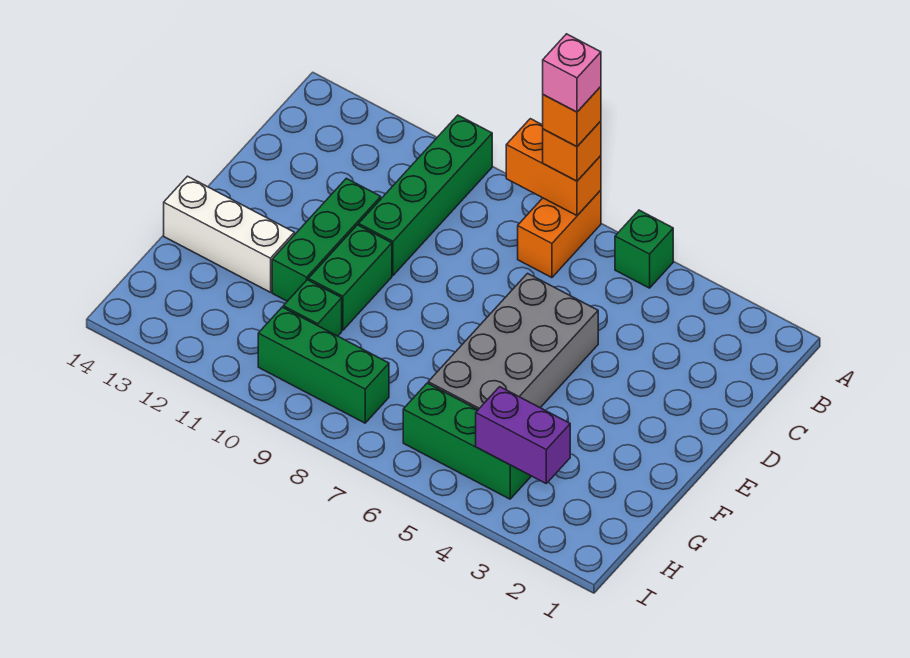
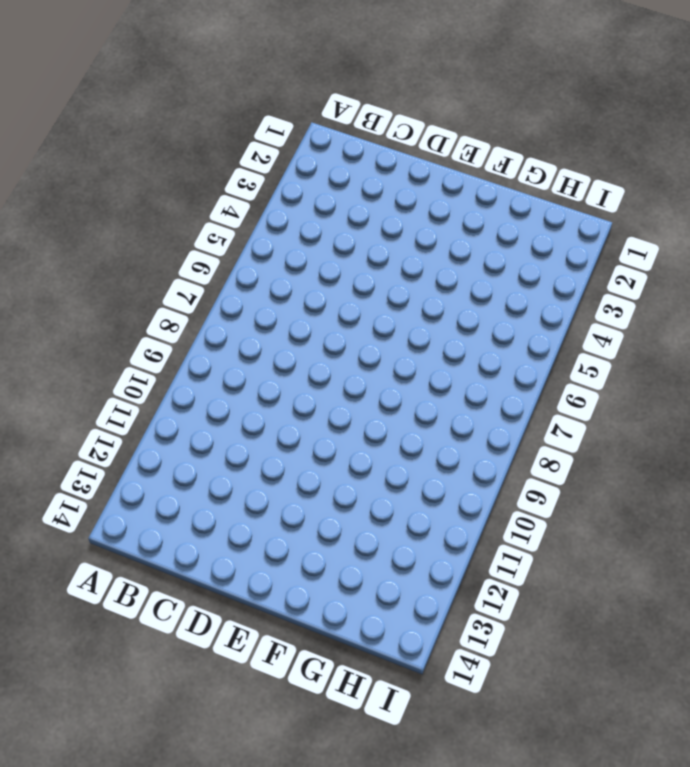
none -> green brick A5 level 1
none -> orange brick A7:B7 level 1
none -> green brick A10:D10 level 1

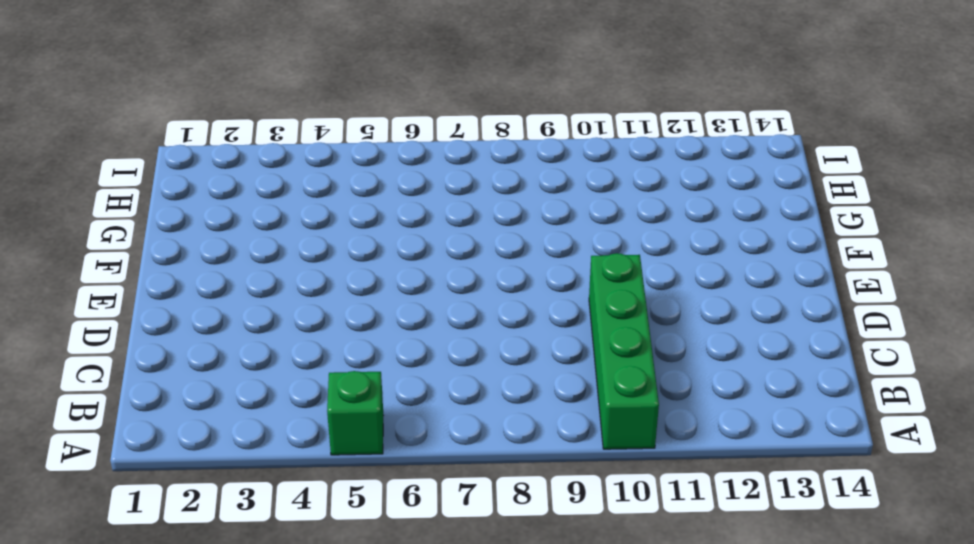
none -> orange brick A7:B7 level 1
none -> grey brick D5:G6 level 1
none -> green brick D11:F11 level 1

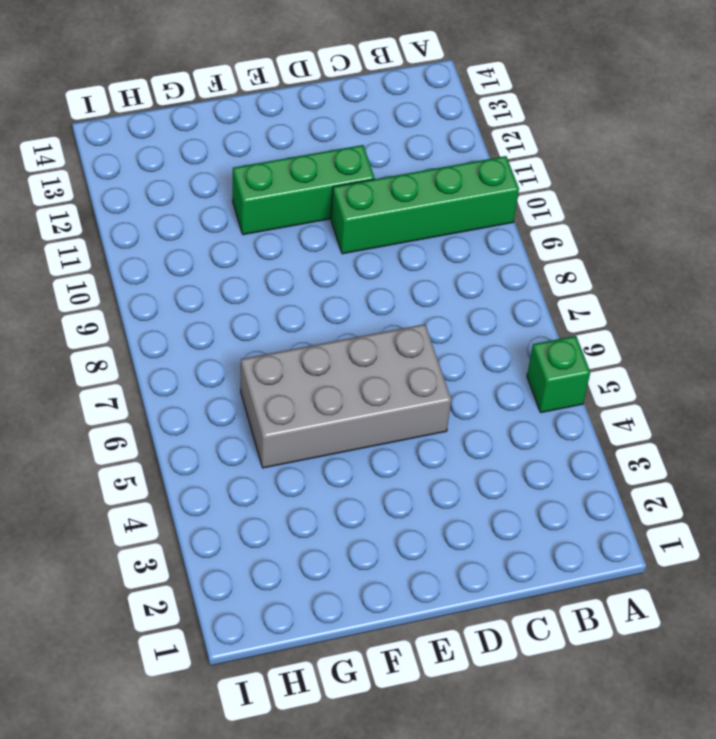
none -> orange brick A7:B7 level 1
none -> green brick E10:F10 level 1
none -> white brick F12:F14 level 1

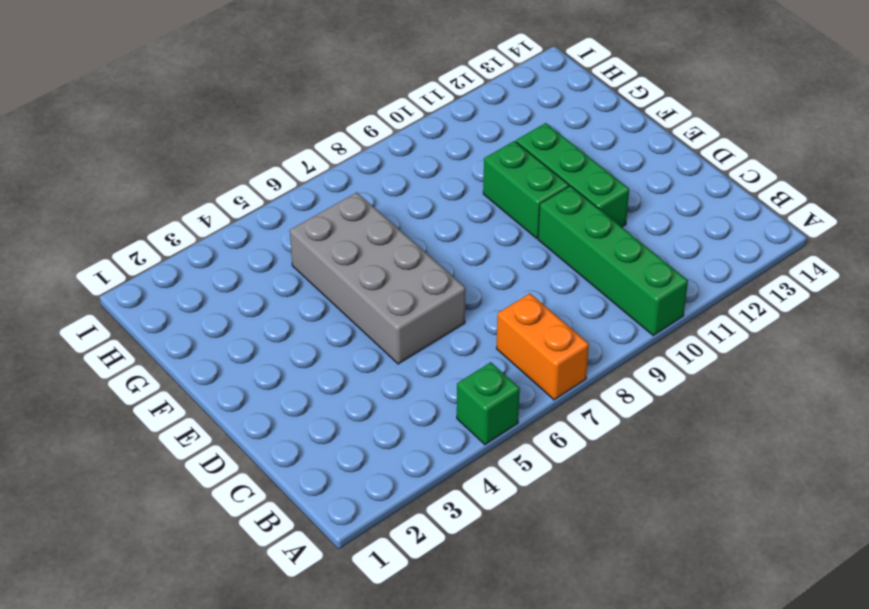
none -> white brick F12:F14 level 1
none -> green brick G10 level 1
none -> green brick H4:H6 level 1

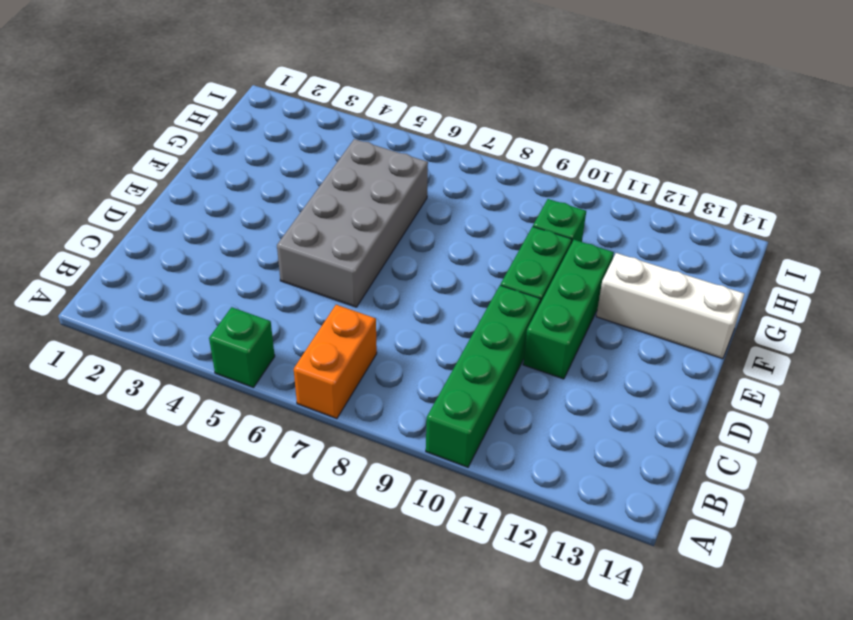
none -> green brick H4:H6 level 1
none -> green brick H8:H10 level 1
none -> orange brick A7:A8 level 2

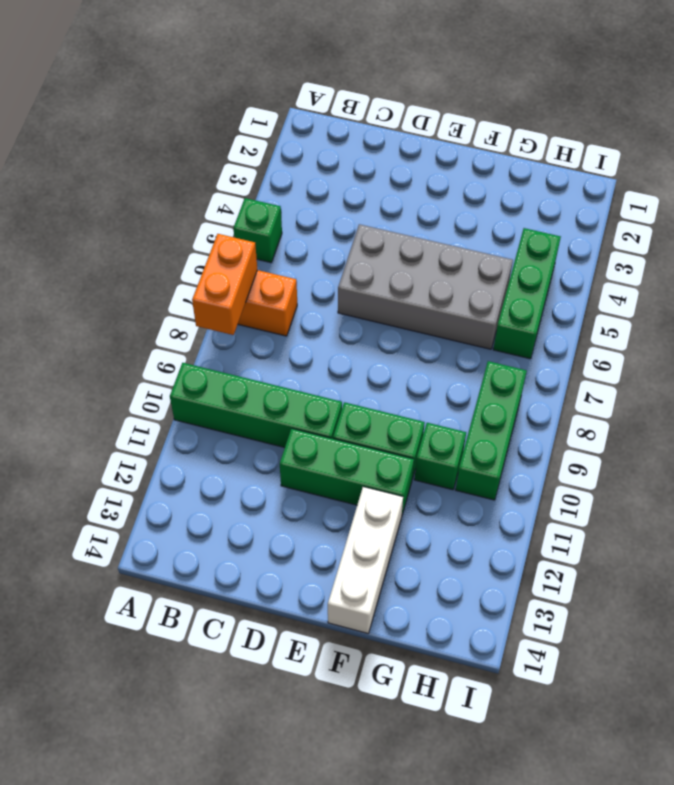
none -> purple brick H3:H4 level 2
none -> orange brick A7 level 3
none -> orange brick A7 level 4

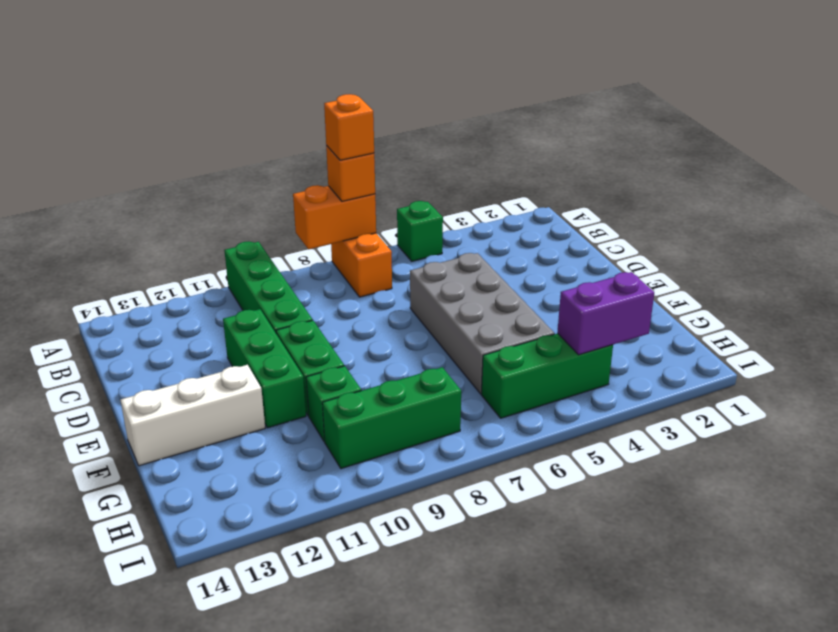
none -> pink brick A7 level 5

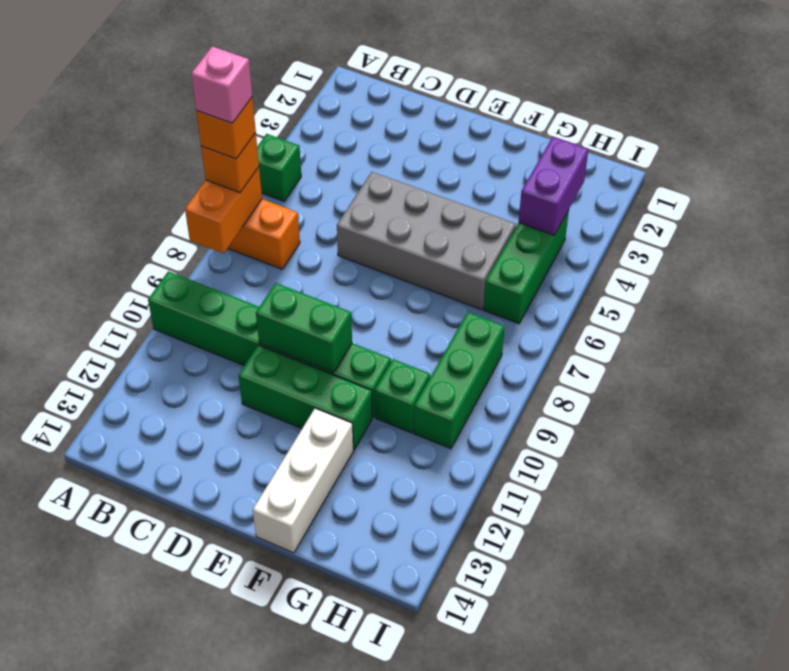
green brick D10:E10 level 2 -> none

